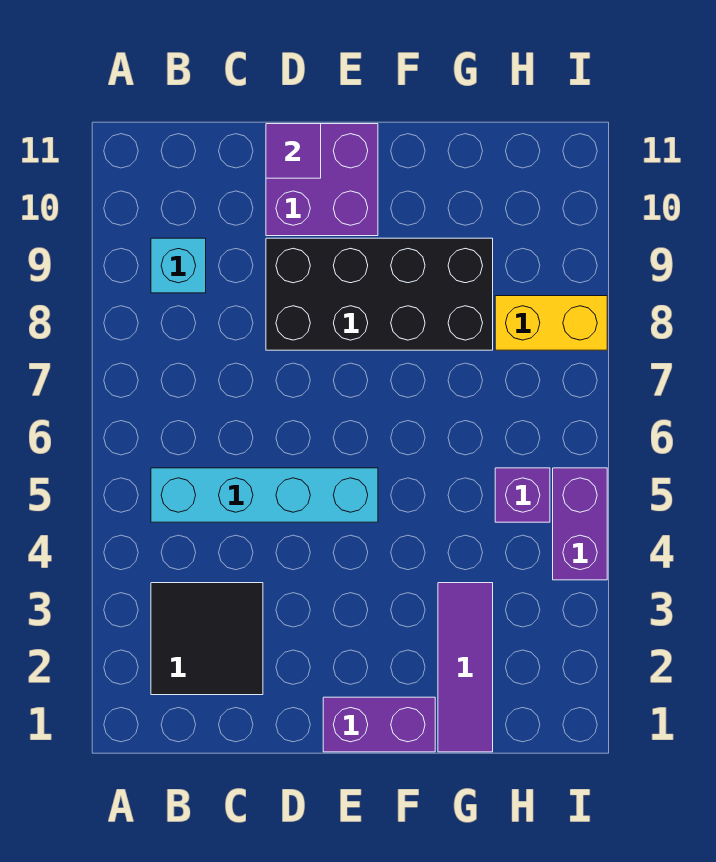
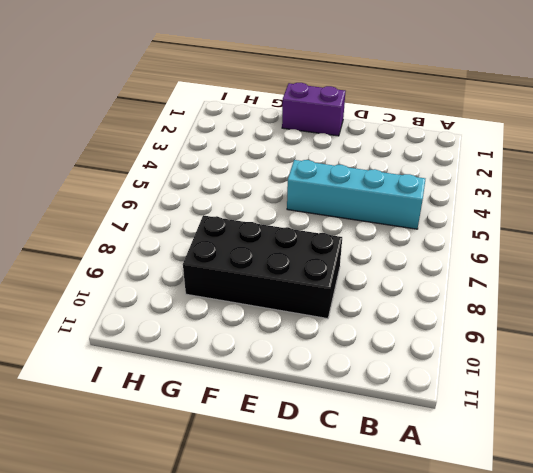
none -> black tile B2:C3 level 1
none -> cyan brick B9 level 1

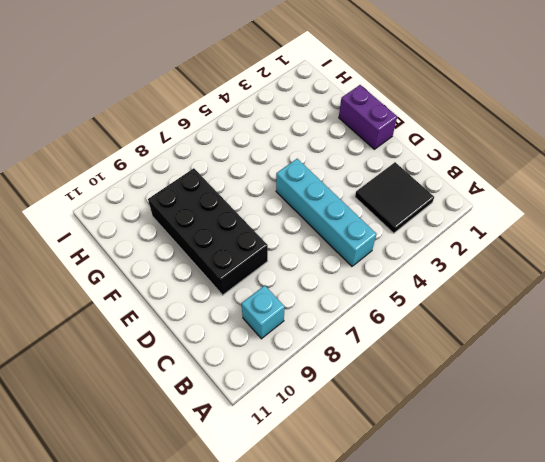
none -> purple brick D10:E11 level 1
none -> purple tile G1:G3 level 1

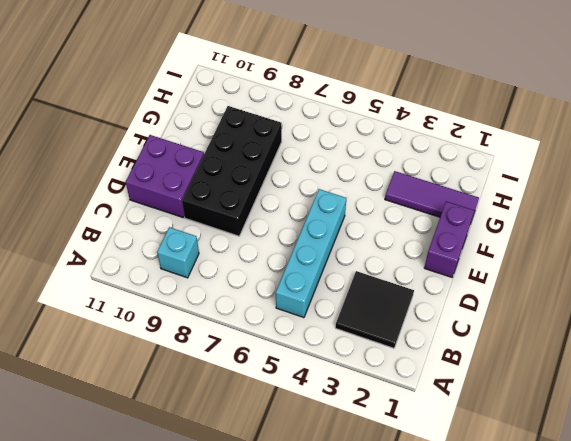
none -> purple brick H5 level 1
none -> yellow brick H8:I8 level 1

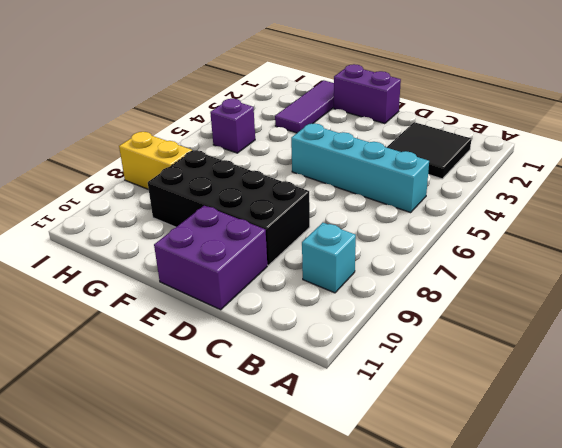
none -> purple brick I4:I5 level 1
none -> purple tile D11 level 2

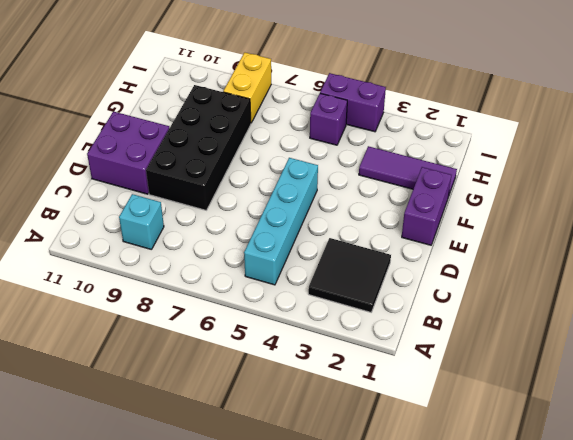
none -> purple tile D11 level 2

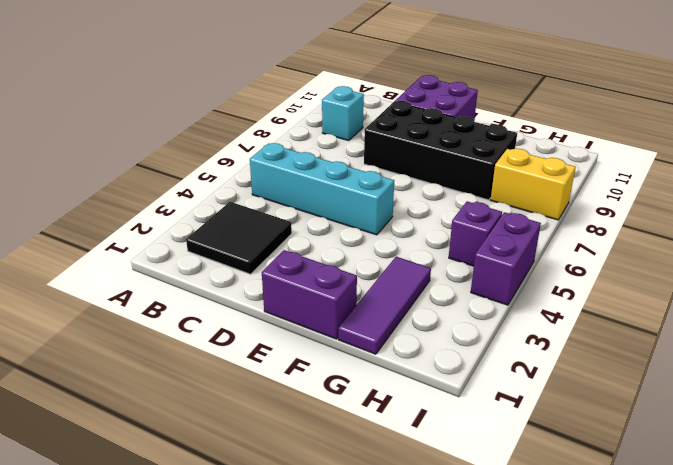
none -> purple tile D11 level 2

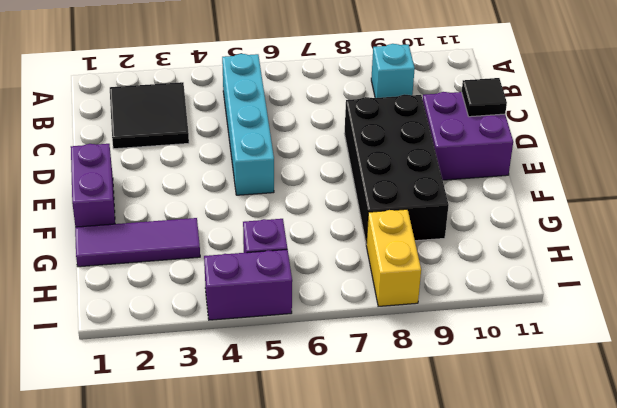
black tile D11 level 2 -> purple tile D11 level 2

